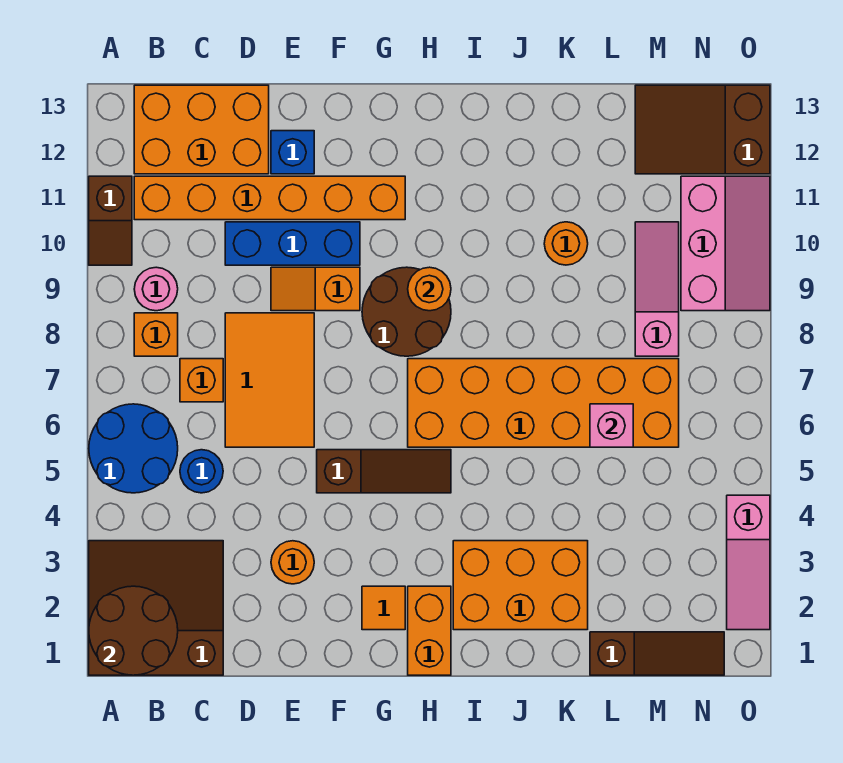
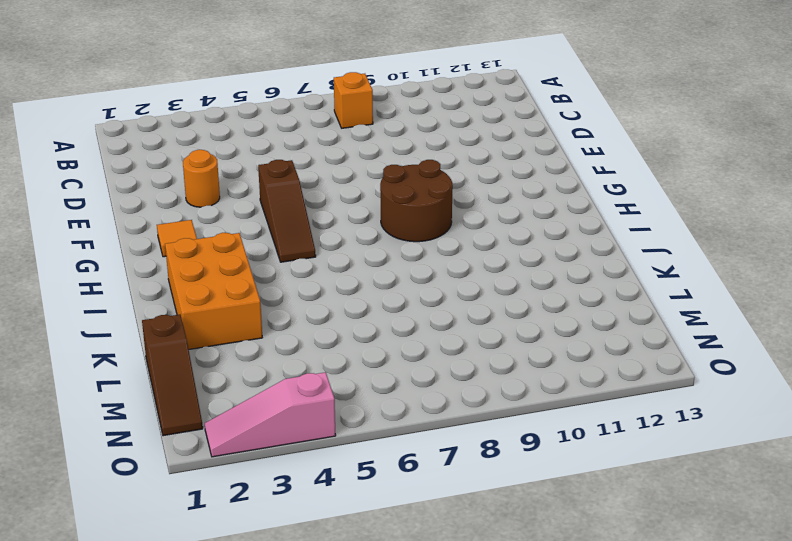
none -> brown slope A1:C3 level 1 top 1
none -> blue round brick A5:B6 level 1
none -> brown slope A10:A11 level 1 top 11

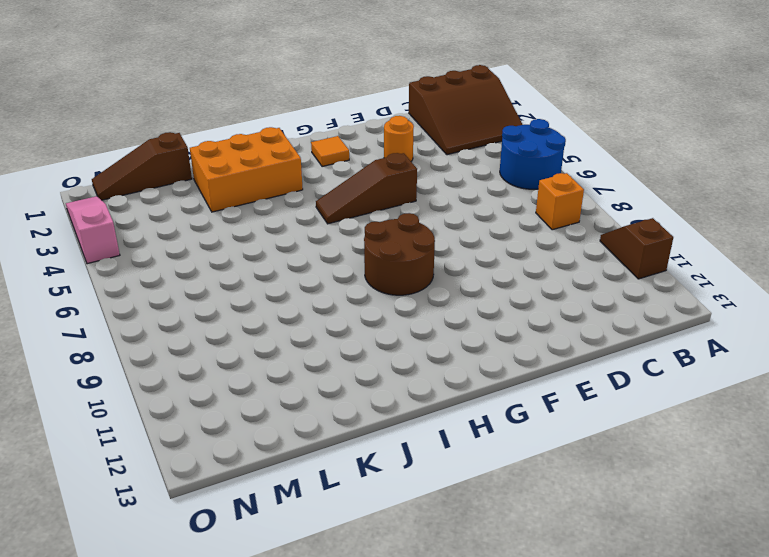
none -> pink round brick B9 level 1
none -> orange brick B11:G11 level 1
none -> orange brick B12:D13 level 1

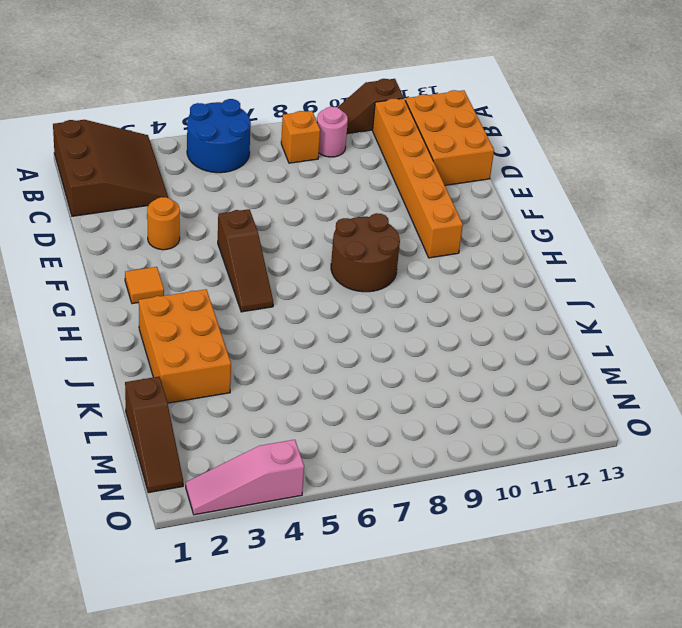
none -> blue round brick C5 level 1
none -> orange brick C7 level 1
none -> orange tile D6:E8 level 1

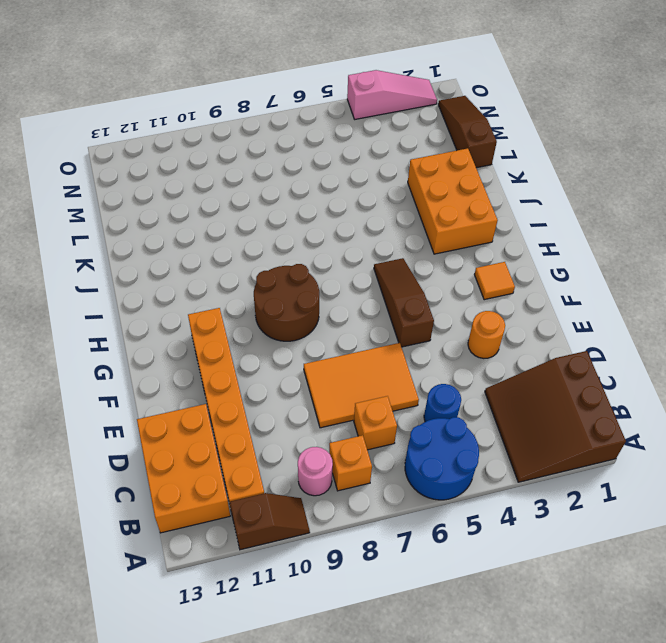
none -> blue brick D10:F10 level 1
none -> orange slope E9:F9 level 1 top F
none -> blue brick E12 level 1

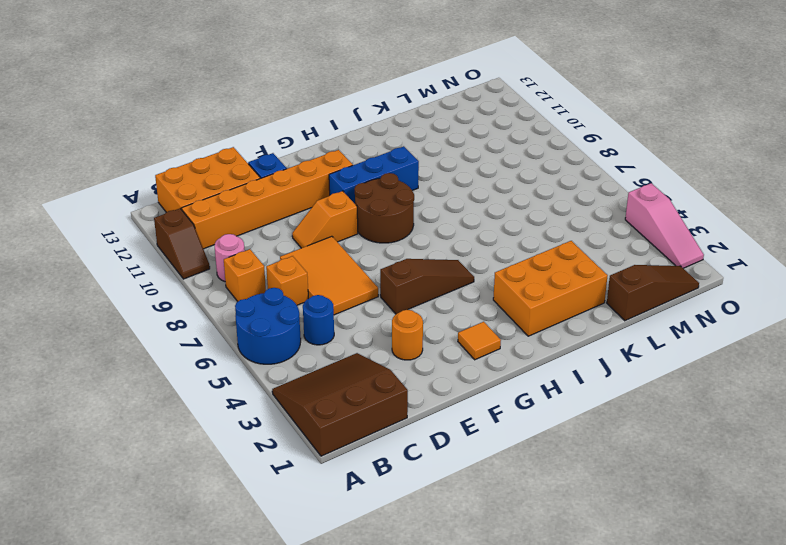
blue brick G10:I10 level 1 -> blue brick D10:F10 level 1
none -> orange brick H1:H2 level 1
none -> orange brick H6:M7 level 1
none -> orange round brick K10 level 1

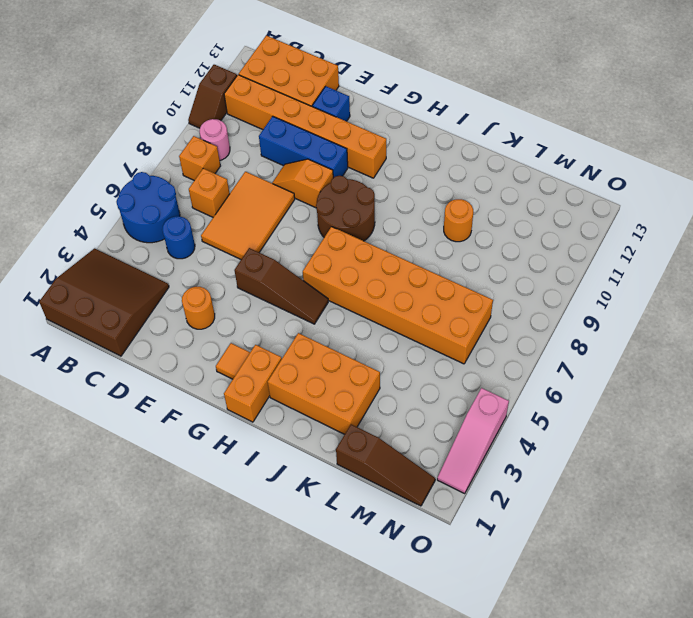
none -> pink slope M8:M10 level 1 top 8
none -> brown slope M12:O13 level 1 top O
none -> pink slope N9:O11 level 1 top N

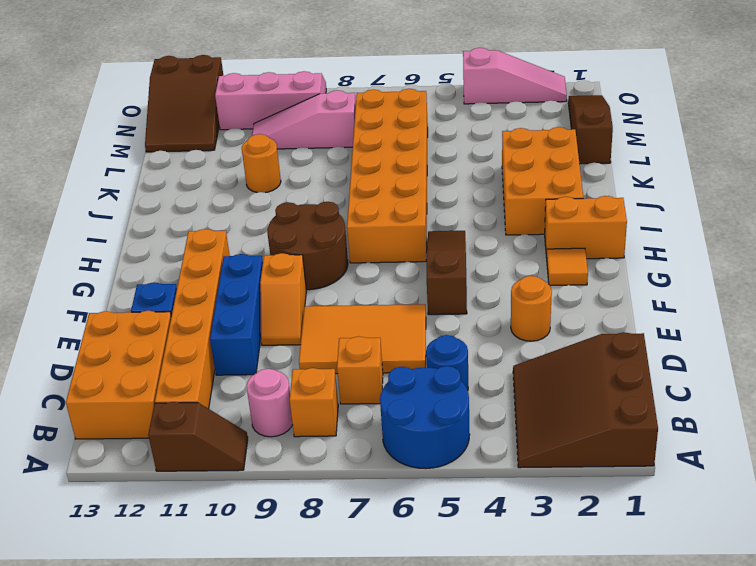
none -> brown round brick A1:B2 level 2
none -> orange round brick H9 level 2
none -> pink brick L6 level 2

